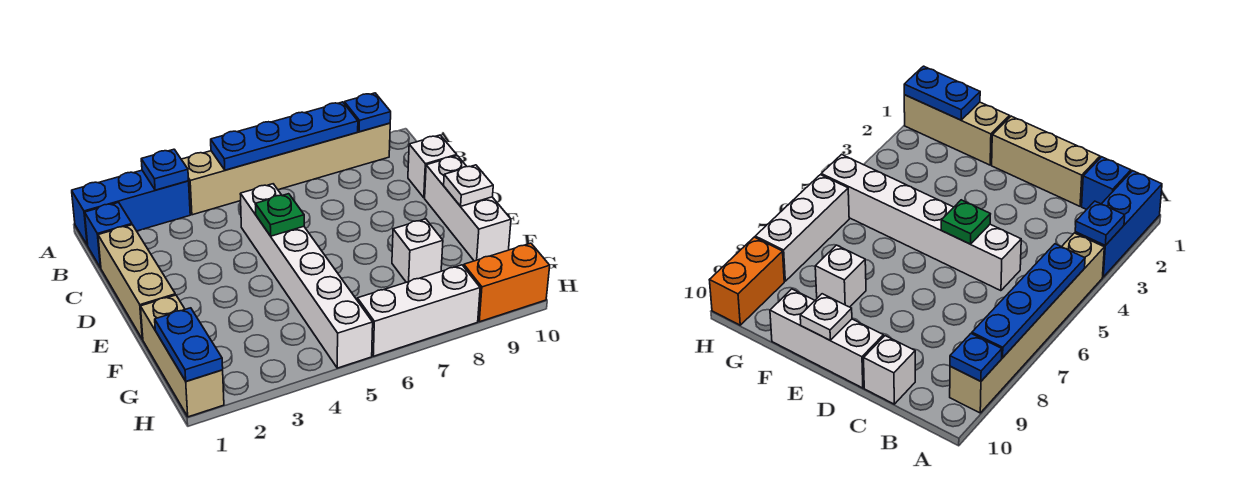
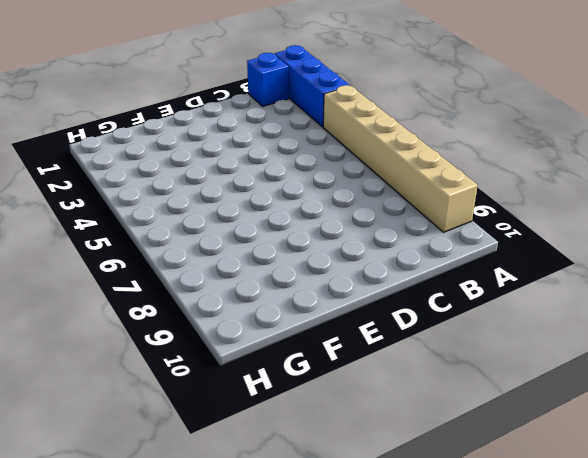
none -> tan brick C1:E1 level 1
none -> white brick C5:H5 level 1
none -> white brick C10 level 1

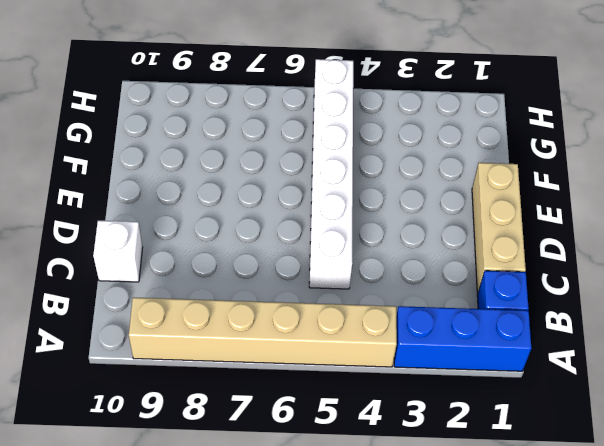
none -> white brick D10:F10 level 1
none -> tan brick F1:H1 level 1
none -> white brick F8 level 1

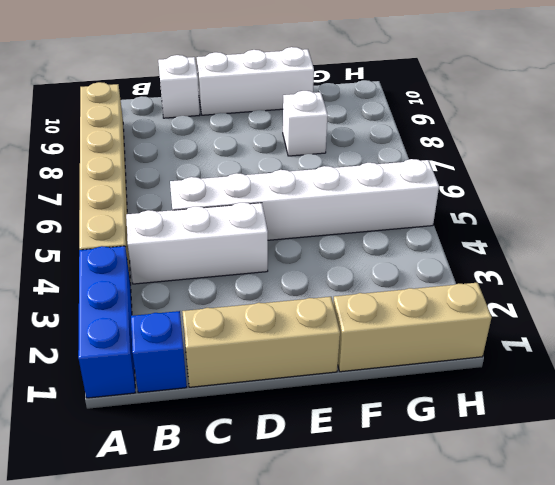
white brick B4:D4 level 1 -> white brick H6:H8 level 1
none -> orange brick H9:H10 level 1
none -> blue plate A3 level 2
none -> blue plate A5:A8 level 2

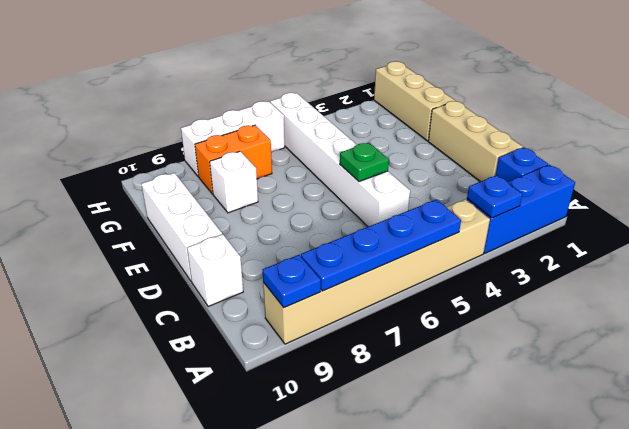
orange brick G7:G8 level 1 -> orange brick H9:H10 level 1
none -> white plate E10 level 2
none -> blue plate G1:H1 level 2

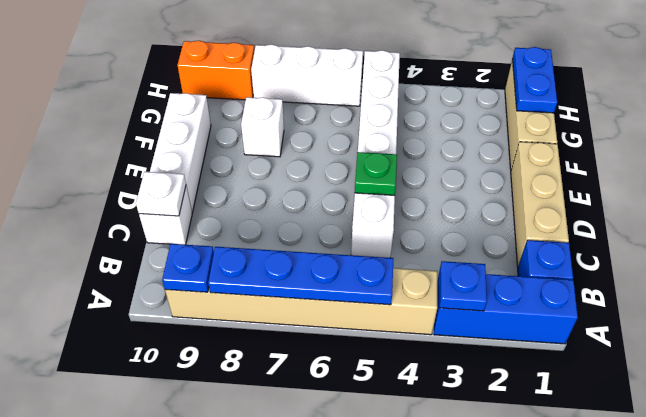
white plate C10 level 2 -> white plate E10 level 2

